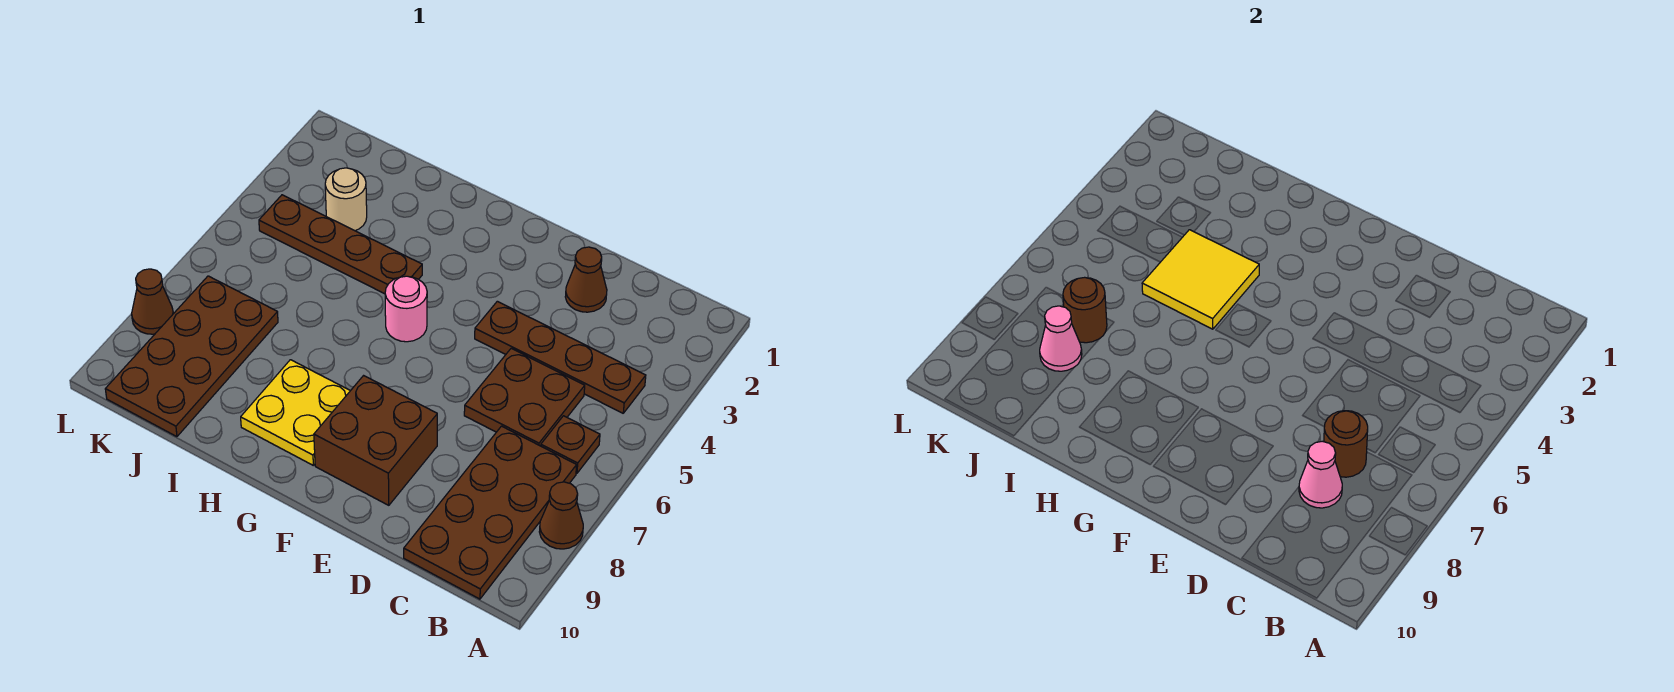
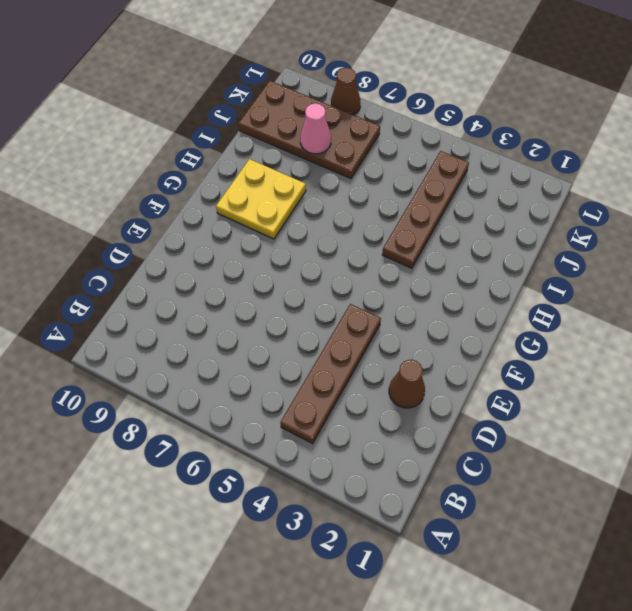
none -> brown cone A8 level 1
none -> brown plate B6 level 1
none -> brown plate B7:C10 level 1

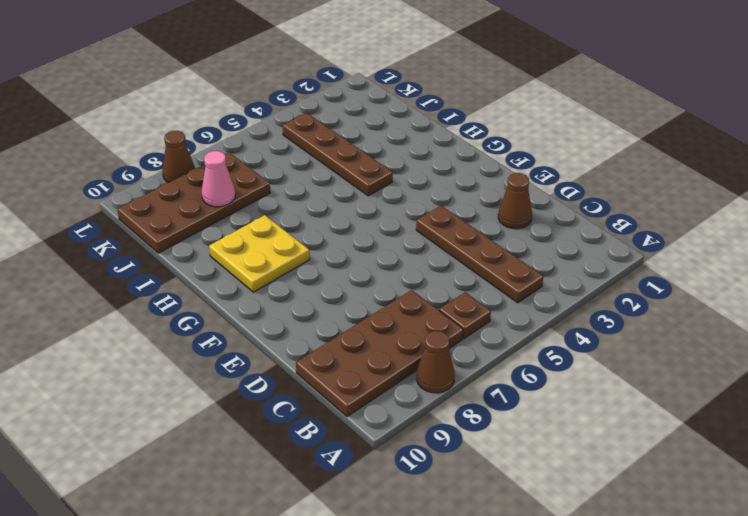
none -> brown plate C5:D6 level 1
none -> brown brick E8:F9 level 1
none -> pink round brick G5 level 1

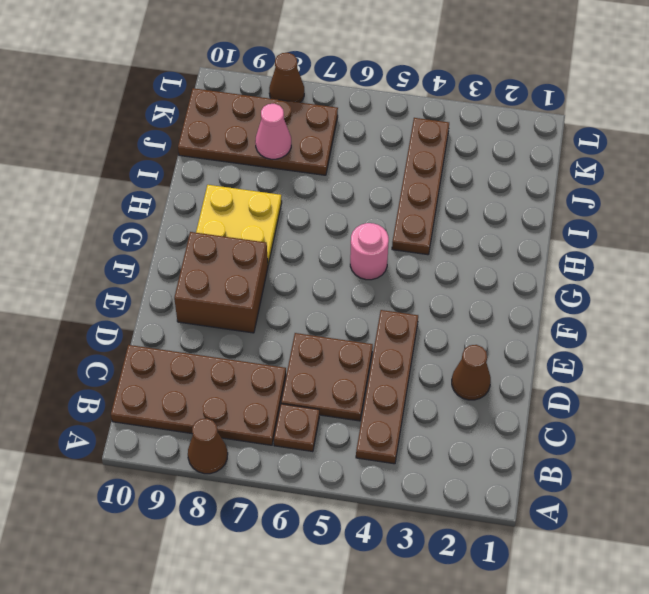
none -> tan round brick J3 level 1
none -> brown round brick C7 level 2
none -> pink cone C8 level 2

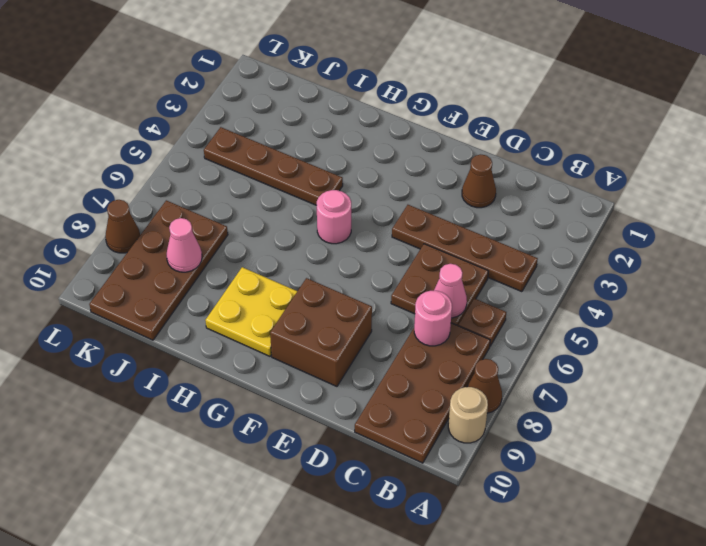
tan round brick A9 level 1 -> tan round brick J3 level 1
pink cone C6 level 2 -> pink cone C8 level 2
pink round brick C7 level 2 -> brown round brick C7 level 2
none -> yellow tile H4:I5 level 2
none -> brown round brick J7 level 2

